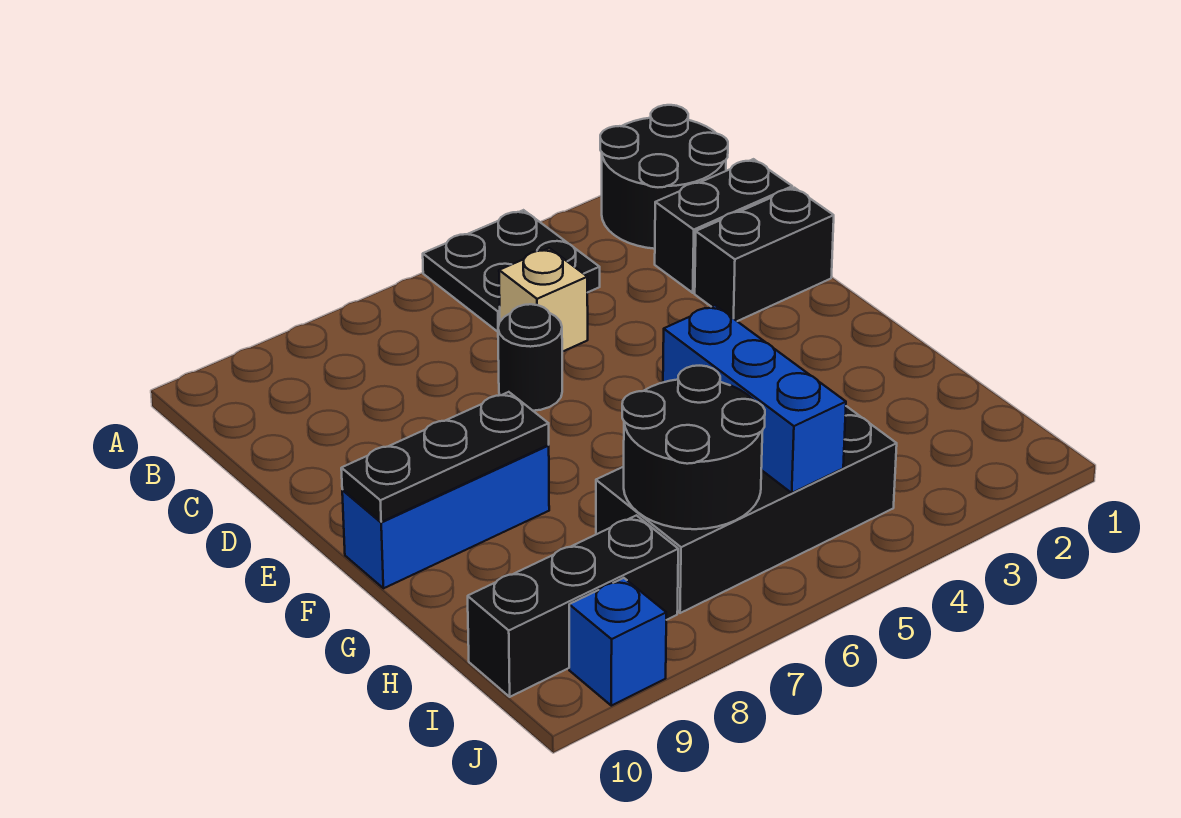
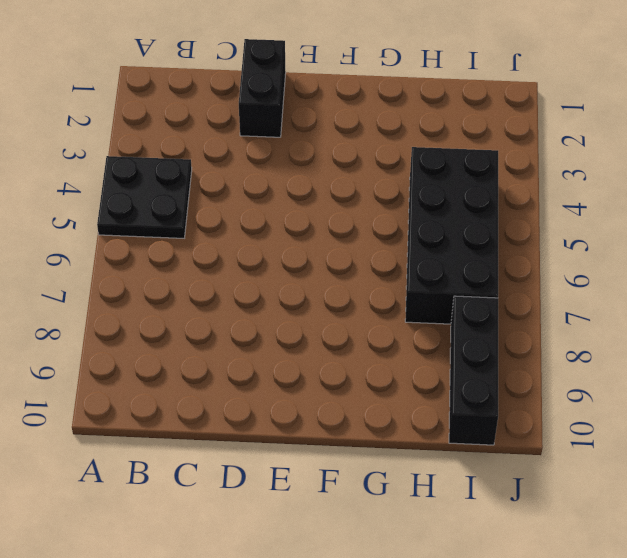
none -> black round brick A1:B2 level 1
none -> black brick C1:C2 level 1
none -> tan brick C5 level 1

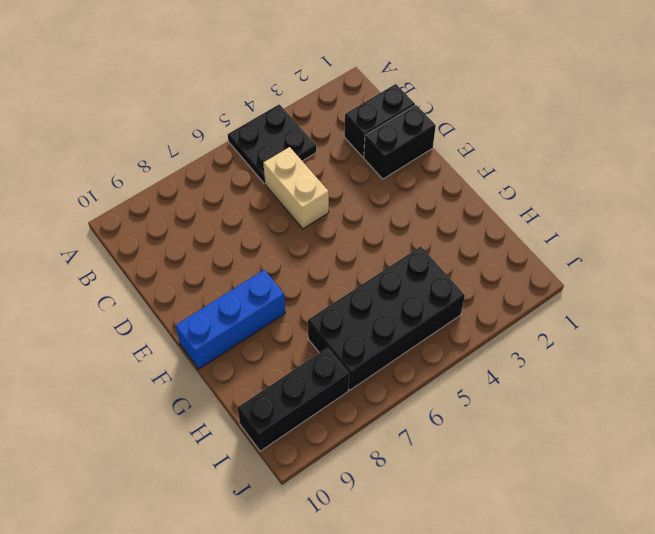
tan brick C5:D5 level 1 -> tan brick C5 level 1
none -> black round brick A1:B2 level 1
none -> black round brick D6 level 1
none -> blue brick J9 level 1

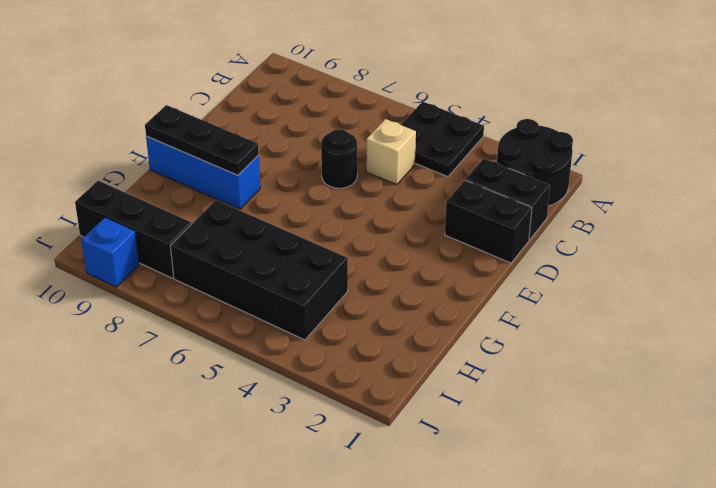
none -> blue brick G5:I5 level 2
none -> black round brick H6:I7 level 2

